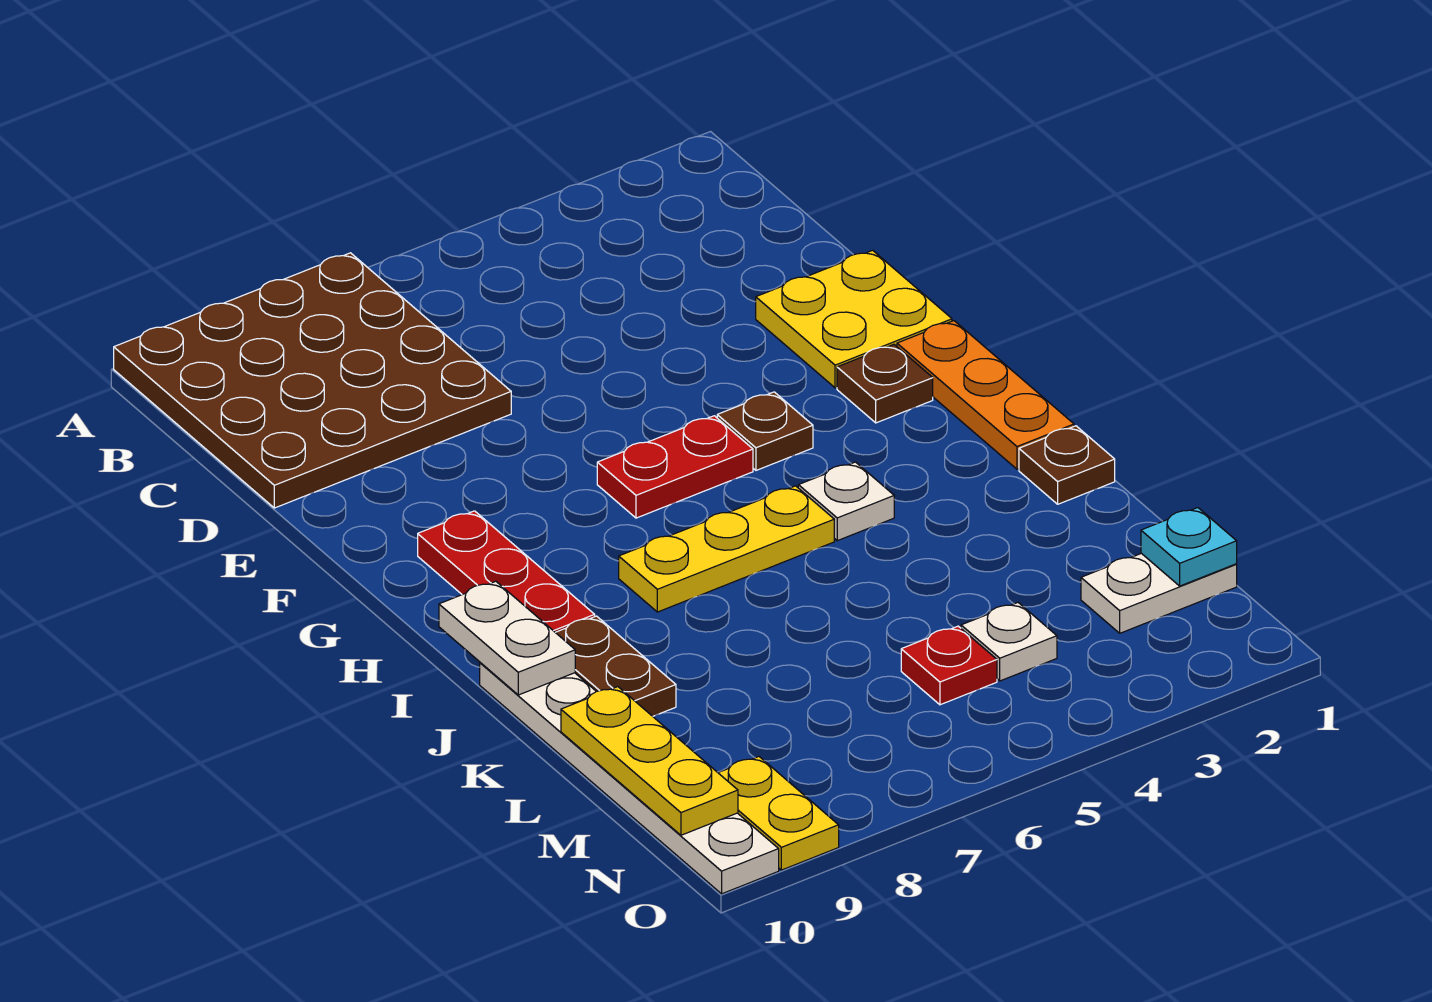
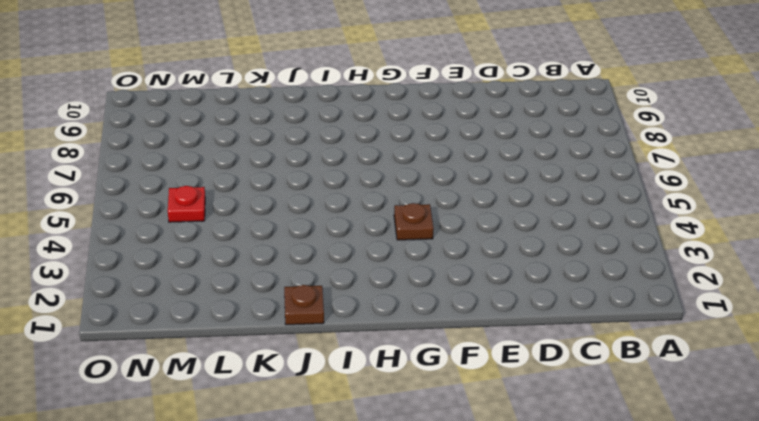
none -> brown plate A7:D10 level 1
none -> yellow plate E1:F2 level 1
none -> orange plate G1:I1 level 1

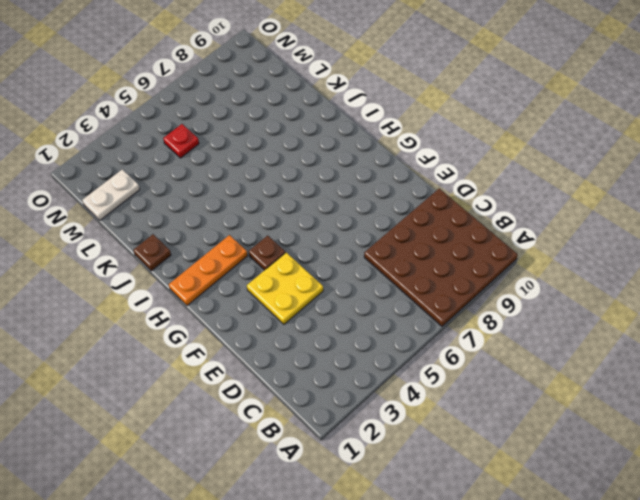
yellow plate E3:F4 level 1 -> yellow plate E1:F2 level 1
orange plate H1:H3 level 1 -> orange plate G1:I1 level 1
none -> brown plate G2 level 1
none -> red plate G5:G6 level 1
none -> red plate G9:I9 level 1

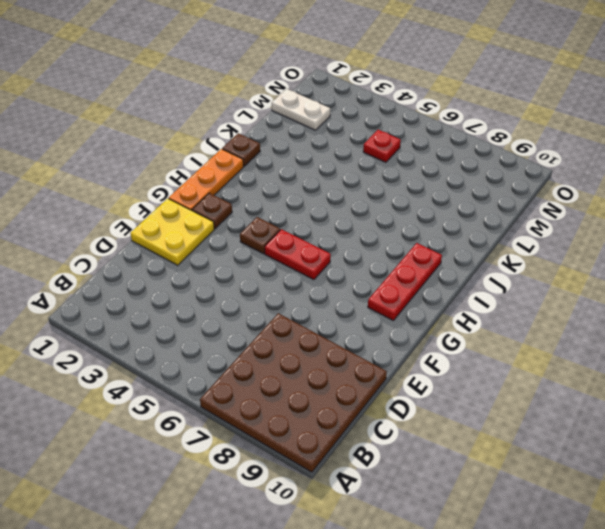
none -> white plate I4 level 1
none -> yellow plate I5:I7 level 1
none -> brown plate J9:K9 level 1

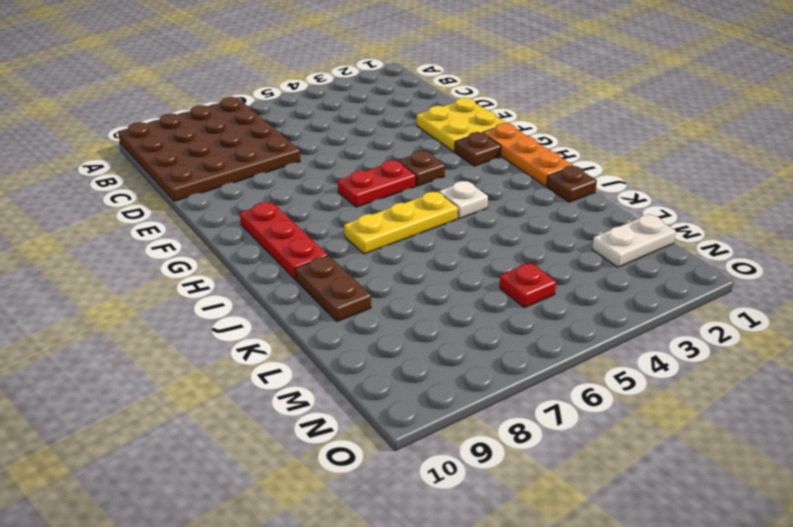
none -> white plate J10:O10 level 1
none -> white plate M4 level 1
none -> yellow plate N9:O9 level 1

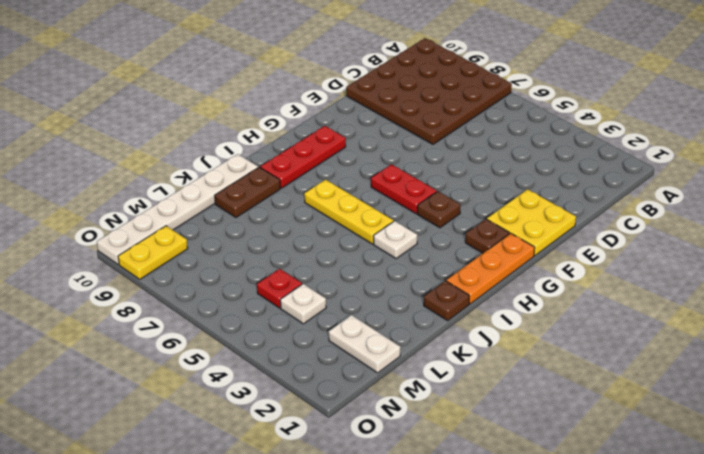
none -> white plate I10:J10 level 2
none -> yellow plate L10:N10 level 2
none -> cyan plate M1 level 2

